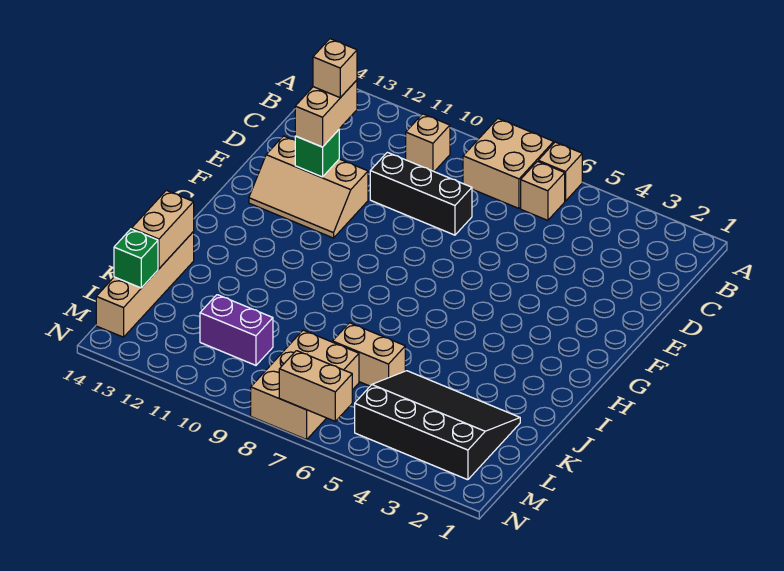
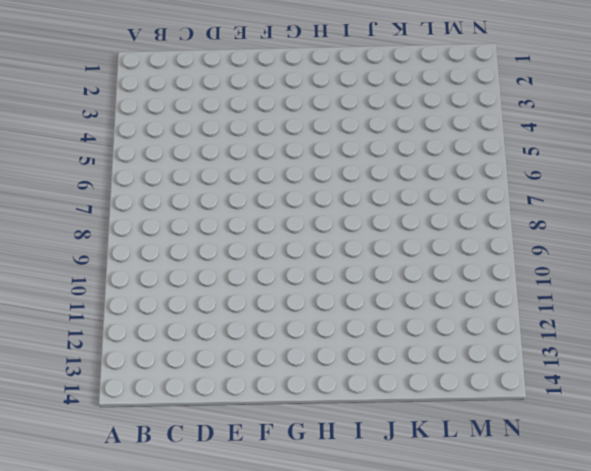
none -> tan brick A6 level 1
none -> tan brick A7:B8 level 1
none -> tan brick B6 level 1

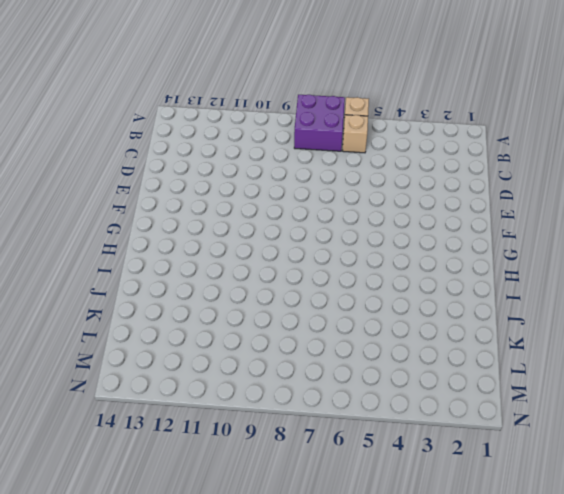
purple brick A7:B8 level 1 -> tan brick A7:B8 level 1
none -> tan brick B10 level 1
none -> black brick D8:D10 level 1
none -> tan slope E11:F13 level 1 top E

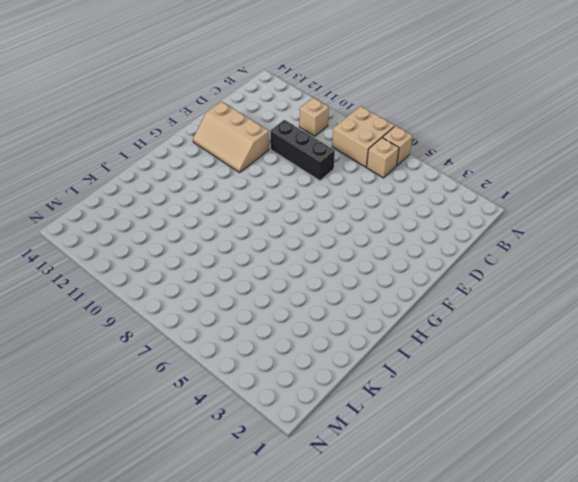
none -> tan brick J14:M14 level 1
none -> black slope K2:M5 level 1 top M
none -> tan brick K6:K7 level 1

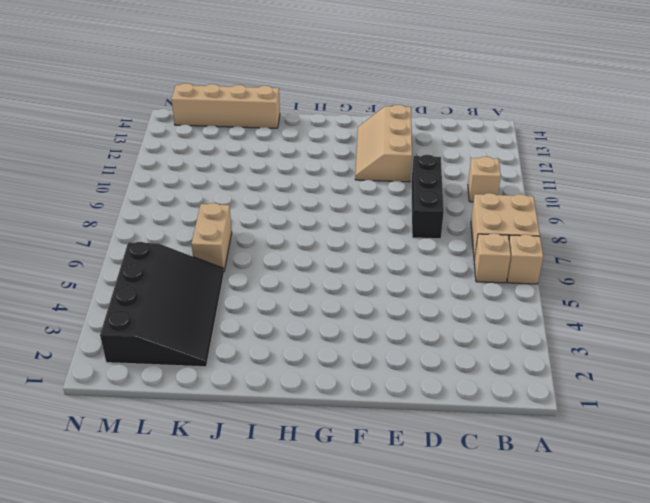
none -> tan brick L7:N8 level 1
none -> purple brick L10:L11 level 1
none -> green brick E12 level 2

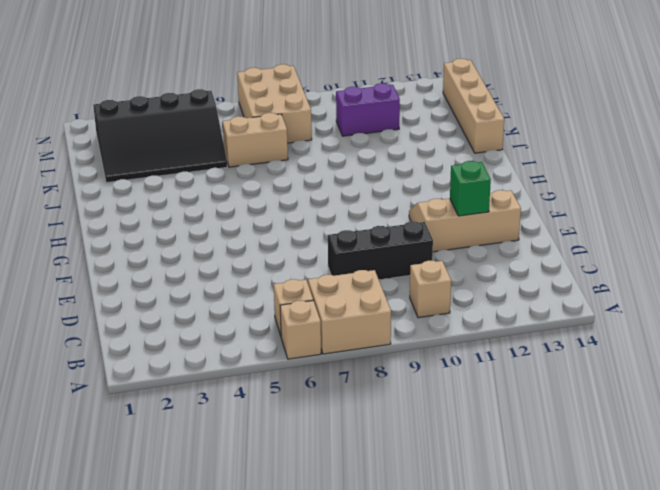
none -> tan brick J14:K14 level 2
none -> green brick L14 level 2
none -> tan brick N6:N7 level 2

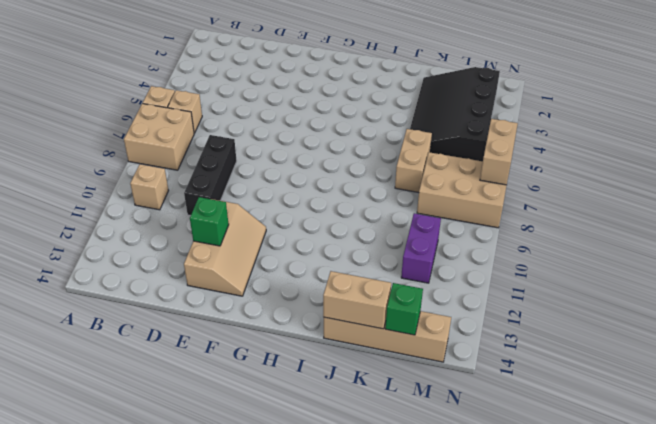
none -> tan brick D12:E12 level 3
none -> tan brick D12 level 4

